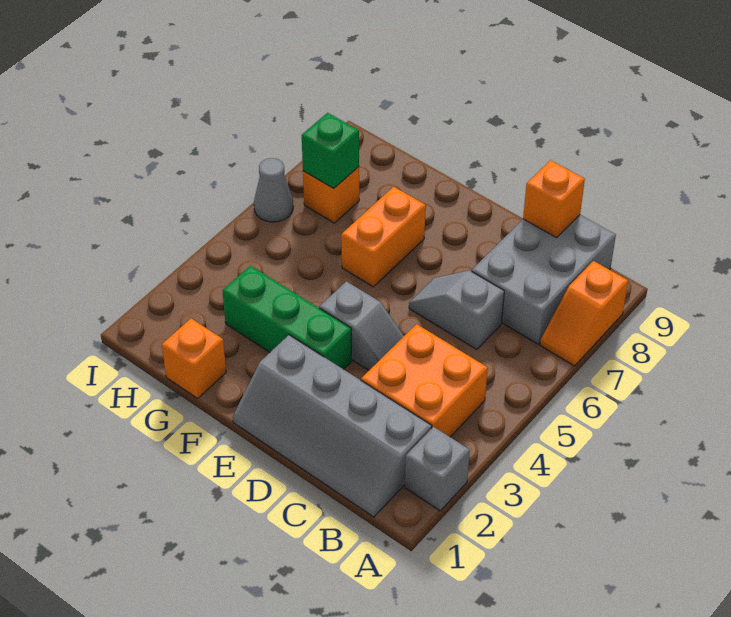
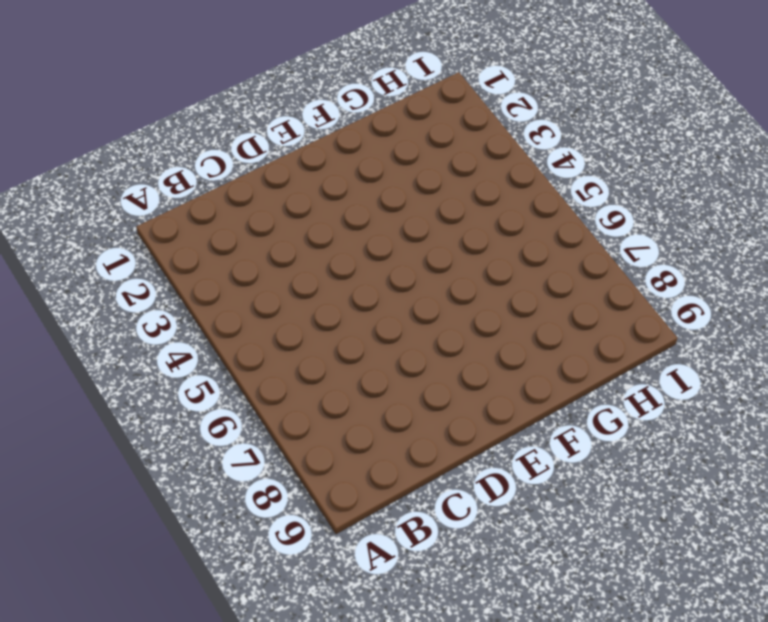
none -> grey brick A2 level 1
none -> orange slope A7:A8 level 1 top 8
none -> grey slope B1:E2 level 1 top 2

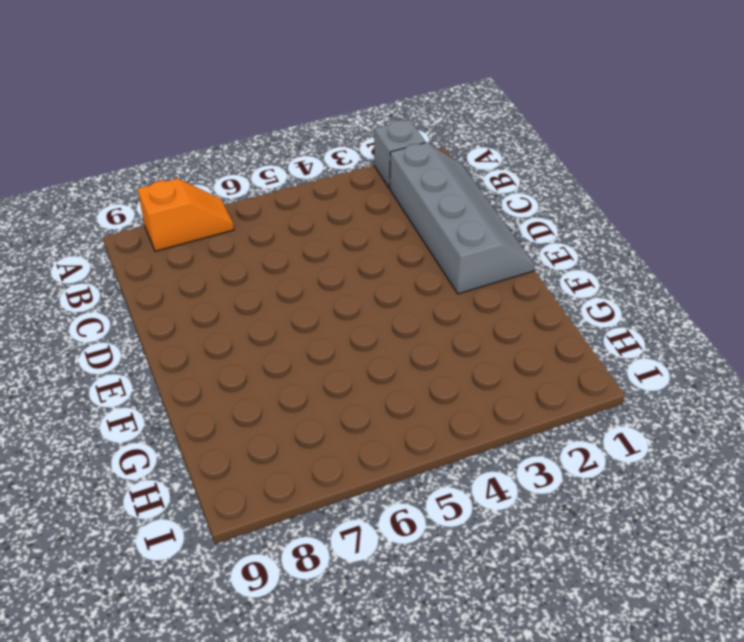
none -> orange brick B3:C4 level 1
none -> grey brick B7:C9 level 1
none -> grey slope C6:D6 level 1 top C

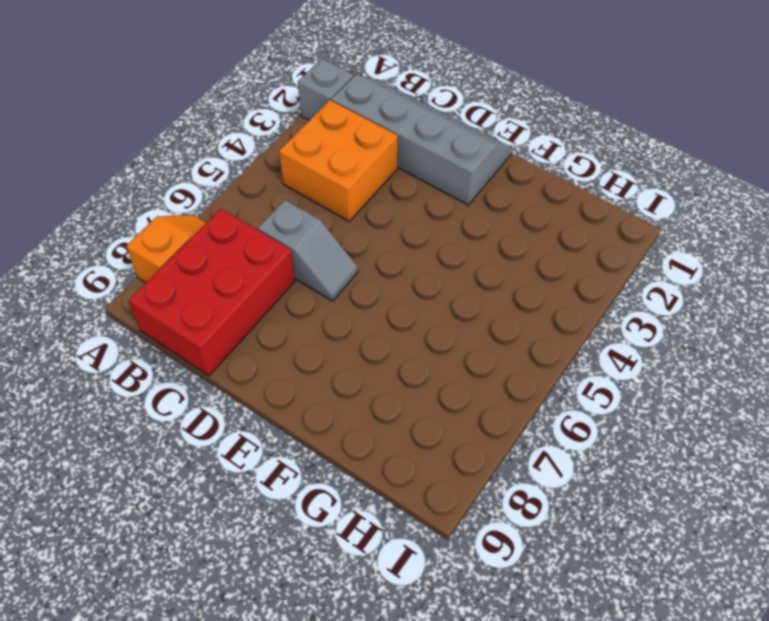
red brick B7:C9 level 1 -> grey brick B7:C9 level 1
none -> grey slope D4:E4 level 1 top E
none -> green brick E3:G3 level 1
none -> orange brick F6:F7 level 1

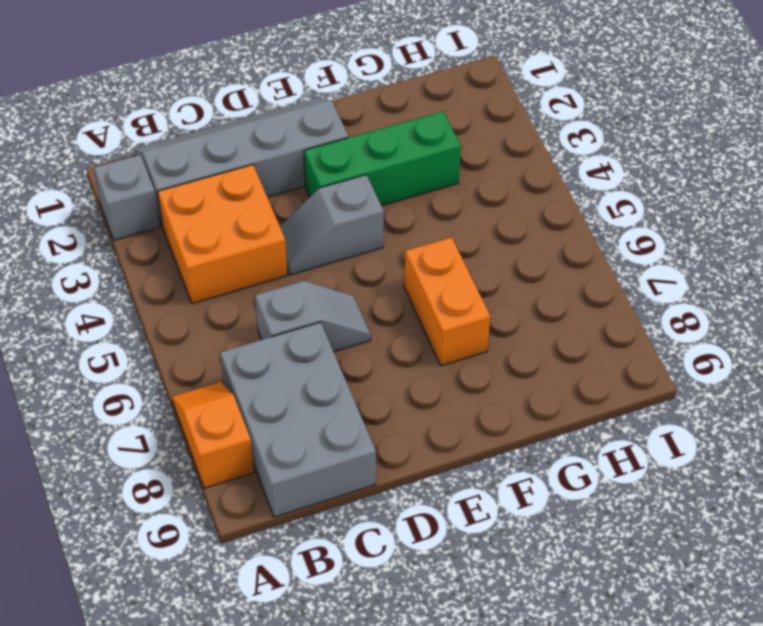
none -> orange brick G1 level 1
none -> orange brick H7 level 1
none -> grey cone I6 level 1

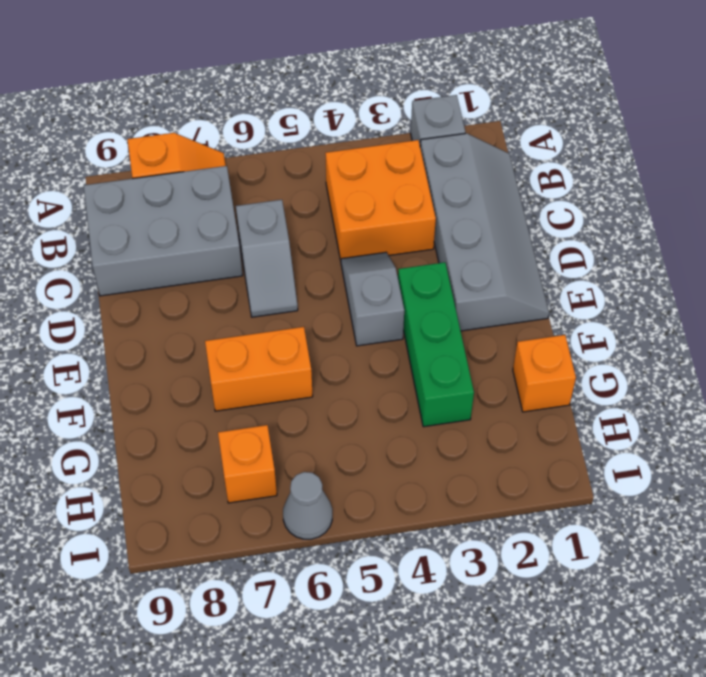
none -> orange brick C9 level 2
none -> green brick H7 level 2

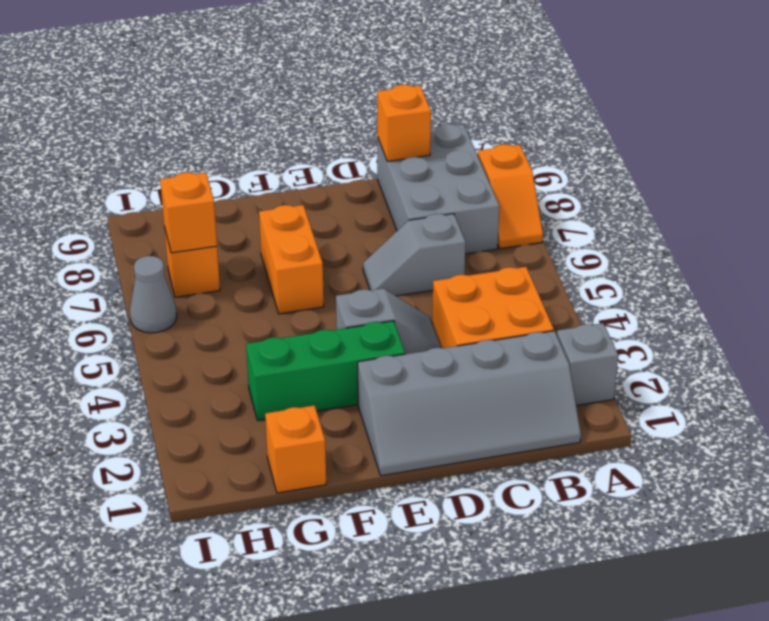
orange brick H7 level 2 -> green brick H7 level 2

